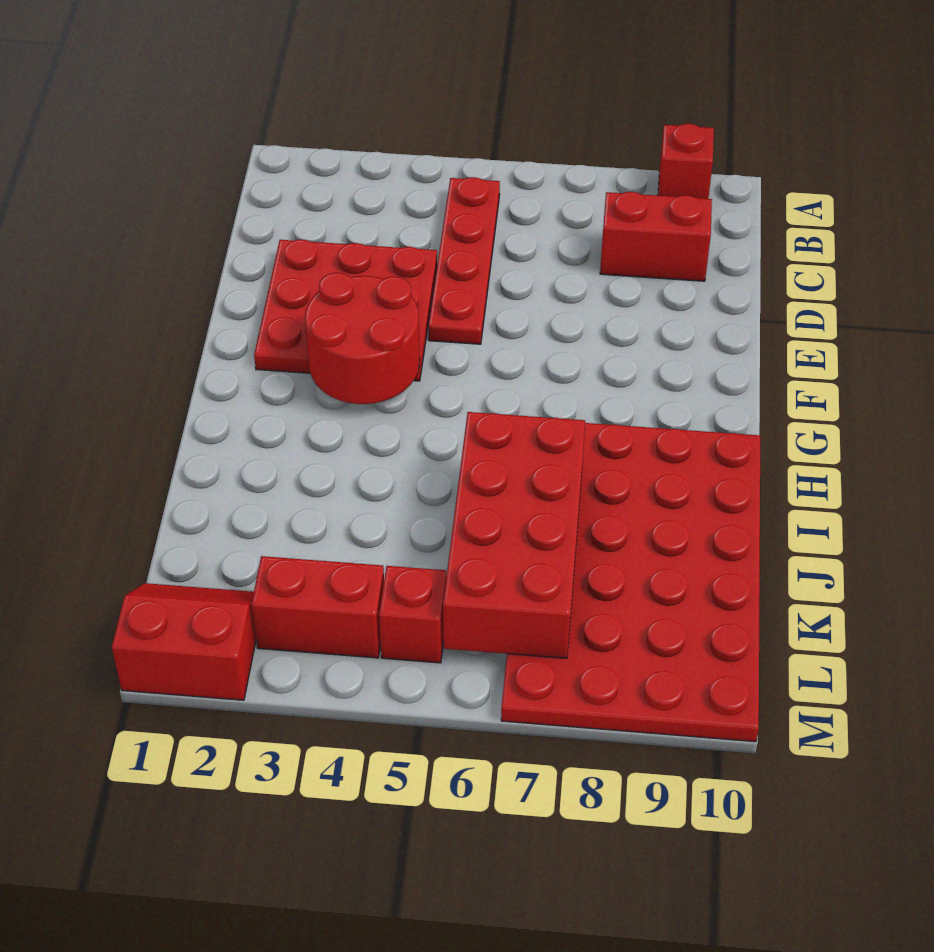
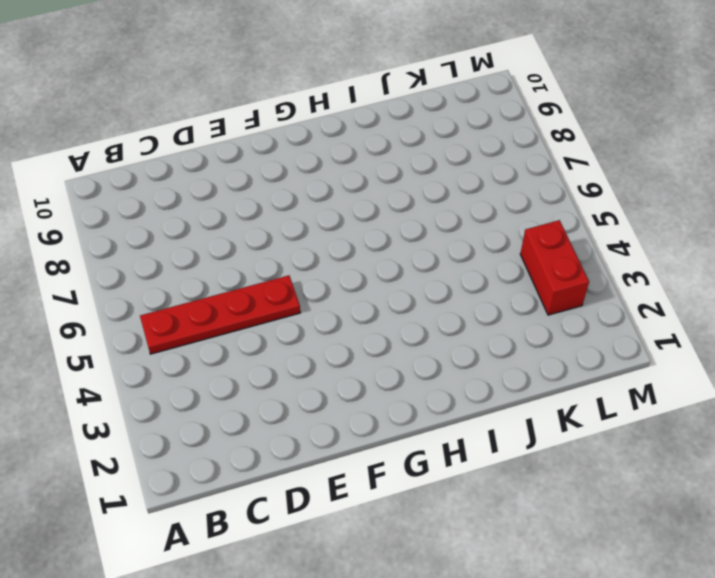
none -> red brick A9 level 1
none -> red brick C8:C9 level 1

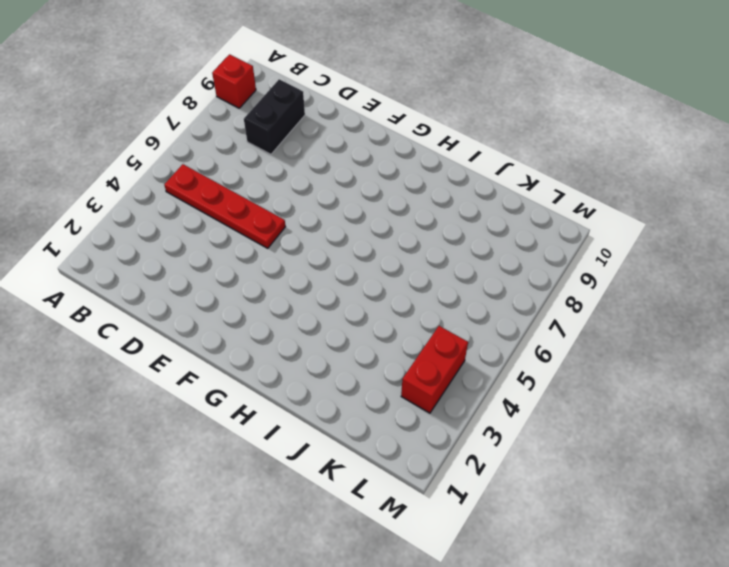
black brick C8:C9 level 1 -> red brick C8:C9 level 1
none -> red plate D2:F4 level 1
none -> red plate H7:M10 level 1

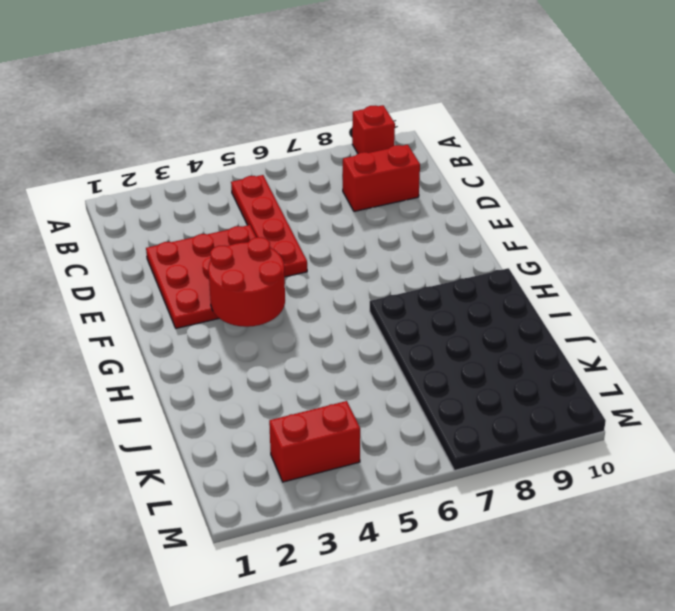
black plate H7:M10 level 1 -> red plate H7:M10 level 1
none -> red slope L1:M2 level 1 top M
none -> red brick L5 level 1

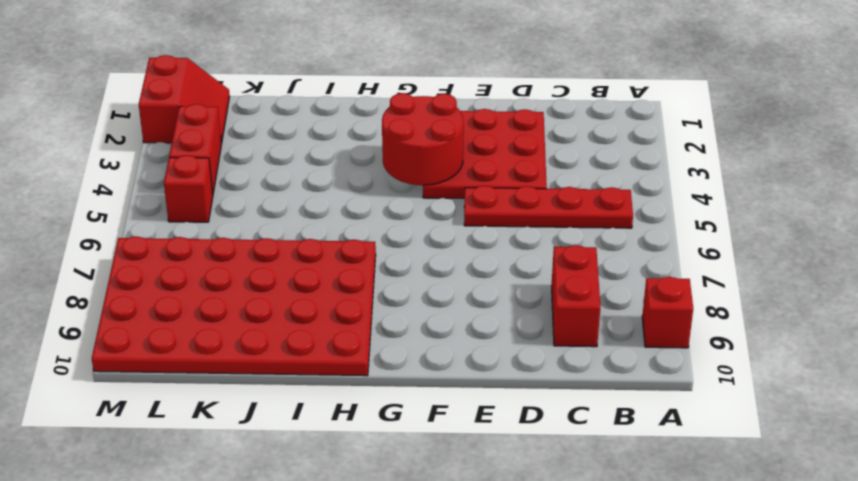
none -> red brick I6:L7 level 2

